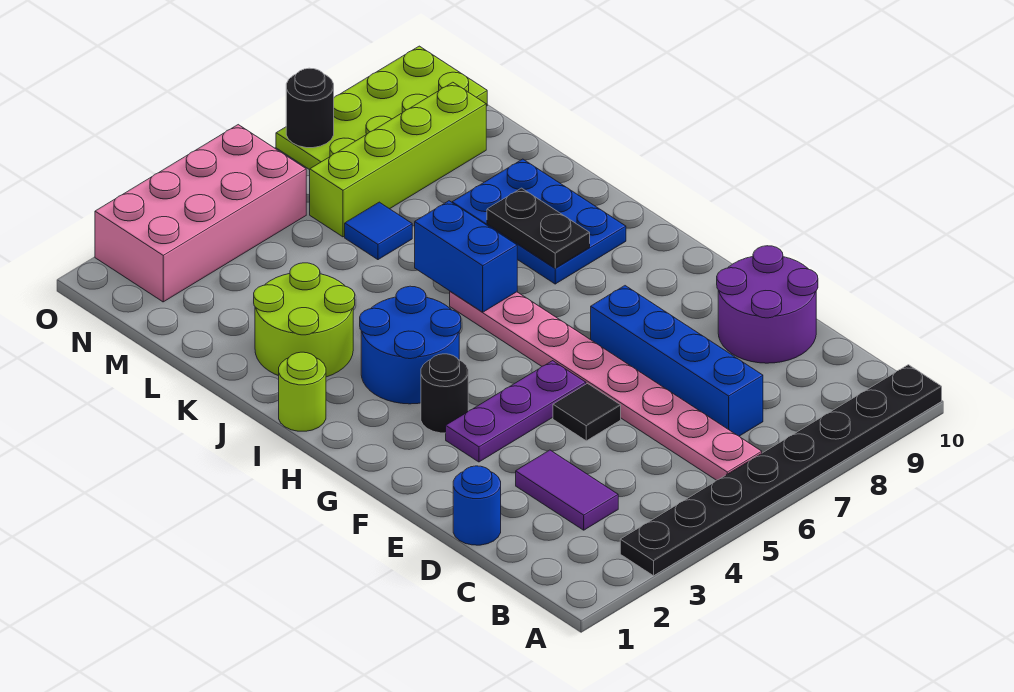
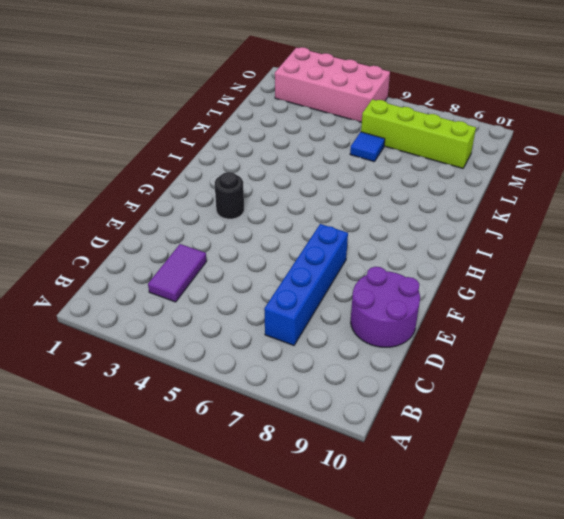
none -> black plate A3:A10 level 1
none -> pink plate B6:I6 level 1
none -> blue round brick D1 level 1

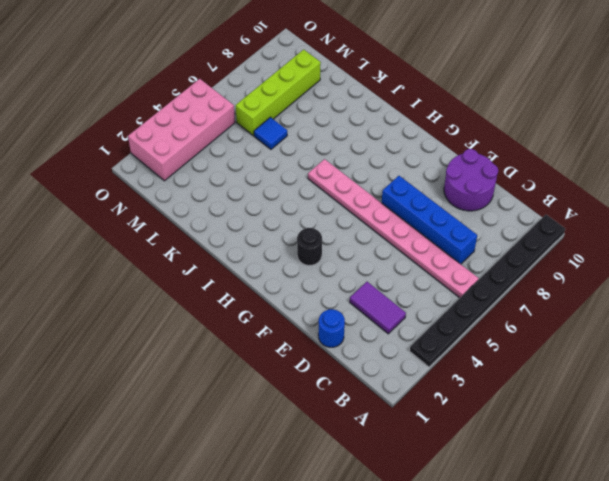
none -> black tile E5 level 1
none -> purple plate F3:F5 level 1
none -> blue round brick H3:I4 level 1

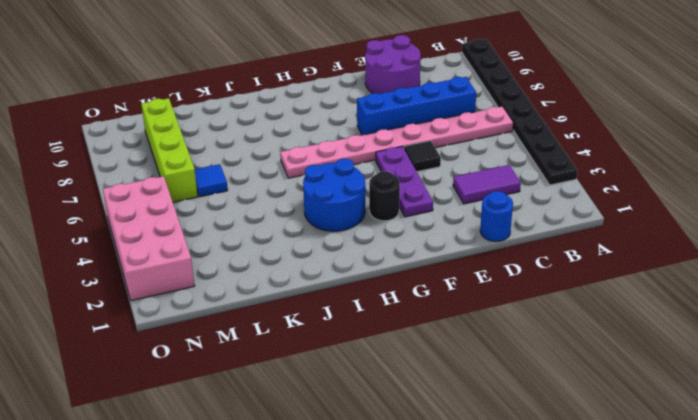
none -> lime round brick I1 level 1
none -> blue plate I8:K9 level 1
none -> lime round brick J2:K3 level 1

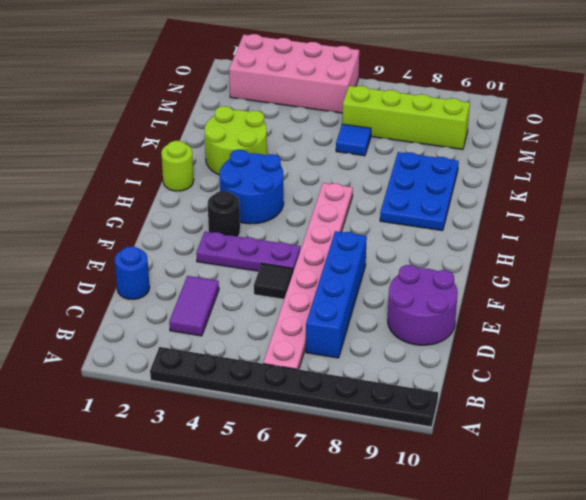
none -> lime plate N7:O10 level 1
none -> blue brick I6:J6 level 2
none -> black plate I8:J8 level 2

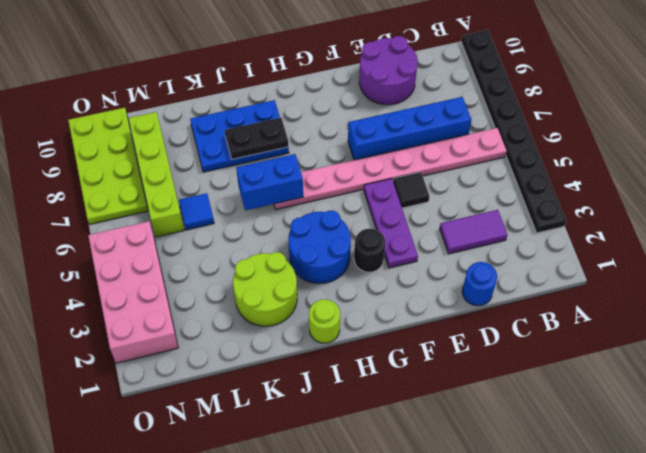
none -> black round brick O7 level 2

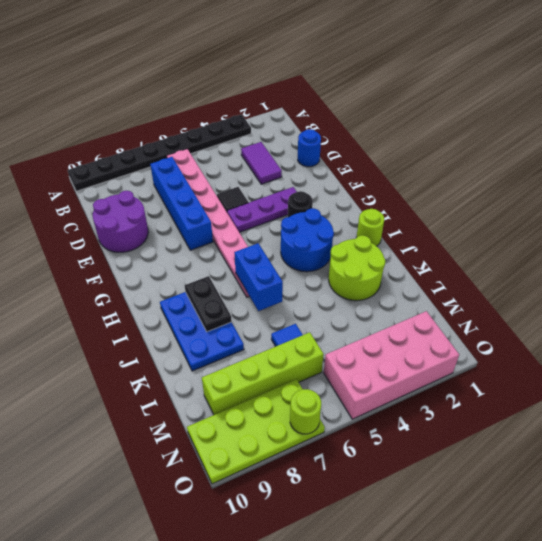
lime round brick O7 level 2 -> black round brick O7 level 2

